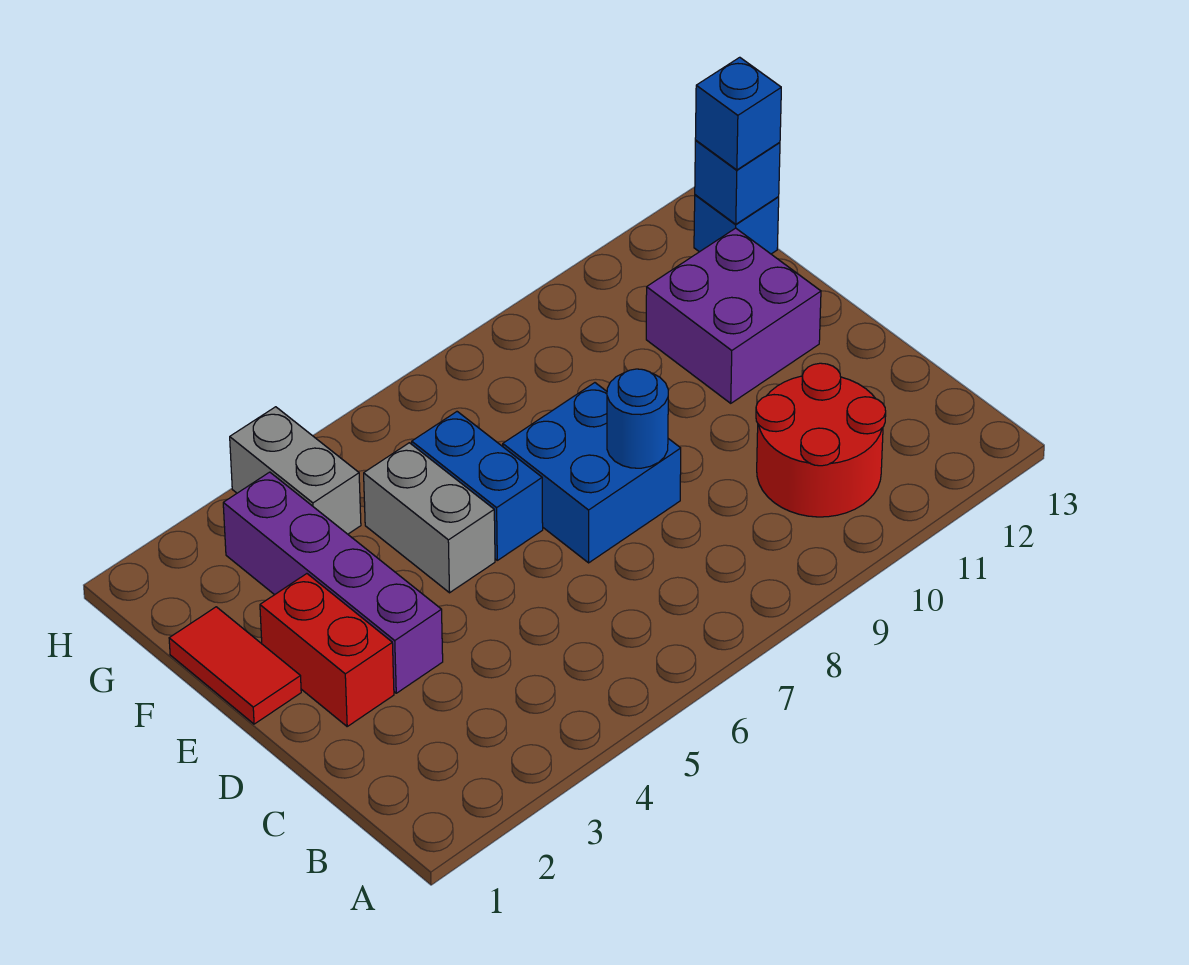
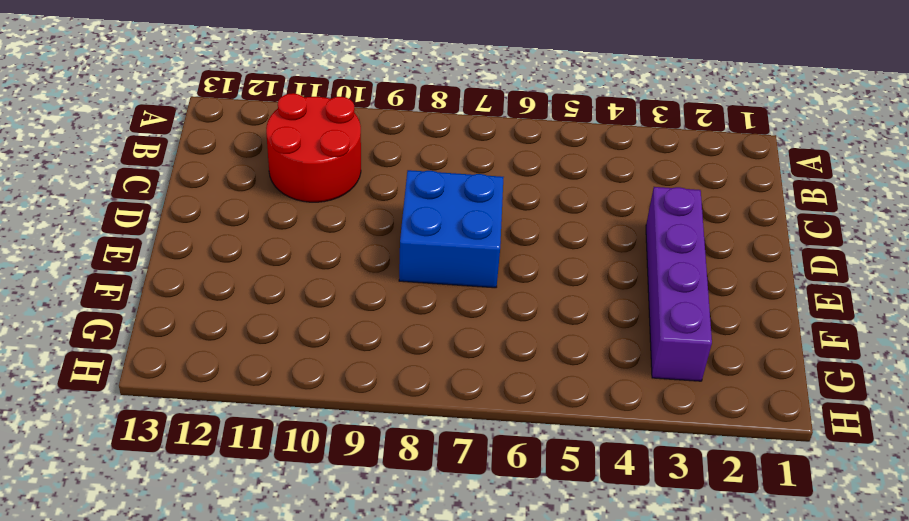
none -> red brick D2:E2 level 1
none -> red tile E1:F1 level 1
none -> grey brick E5:F5 level 1

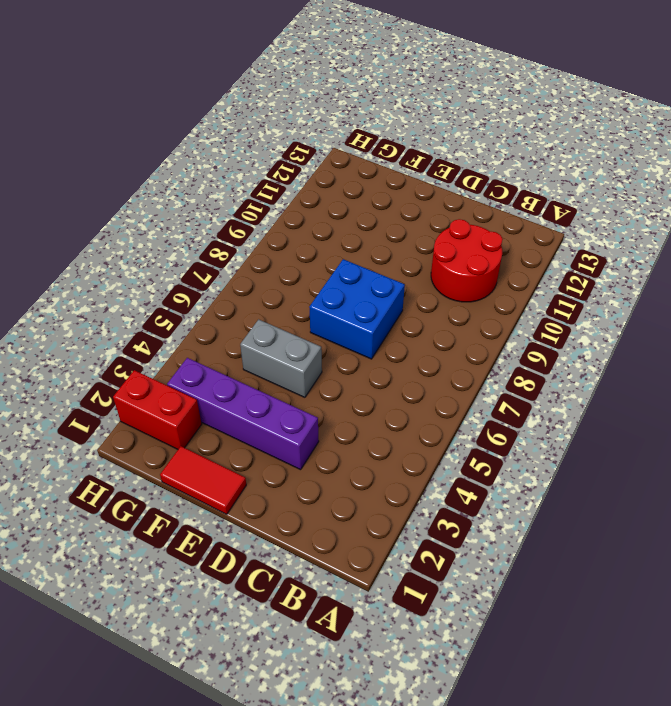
red brick G2:H2 level 1 -> red brick D2:E2 level 1
none -> blue brick E6:F6 level 1
none -> purple brick E11:F12 level 1
none -> grey brick G4:H4 level 1

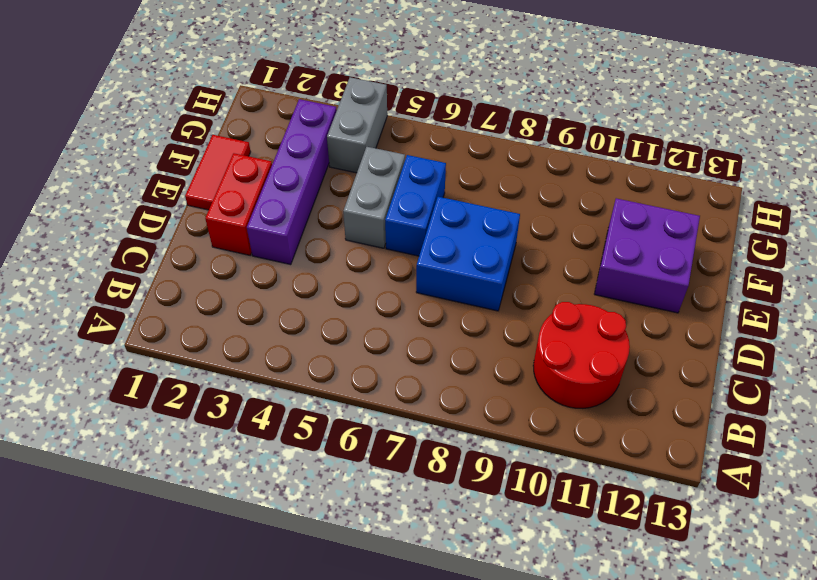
none -> blue brick G13 level 1
none -> blue round brick D8 level 2
none -> blue brick G13 level 2

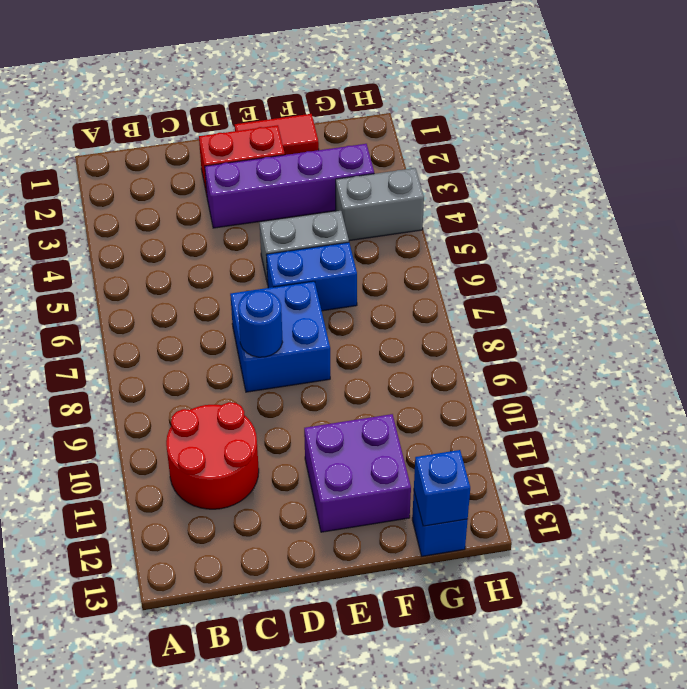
none -> blue brick G13 level 3

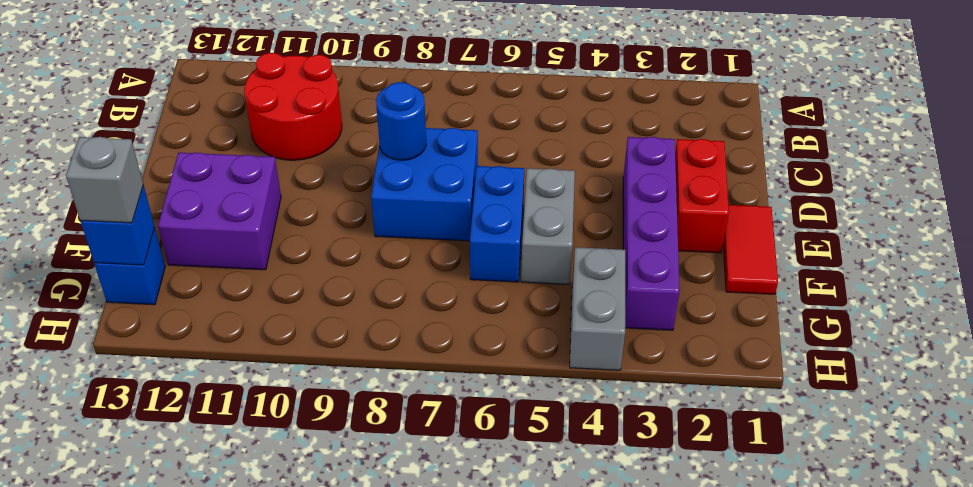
grey brick G13 level 3 -> blue brick G13 level 3

